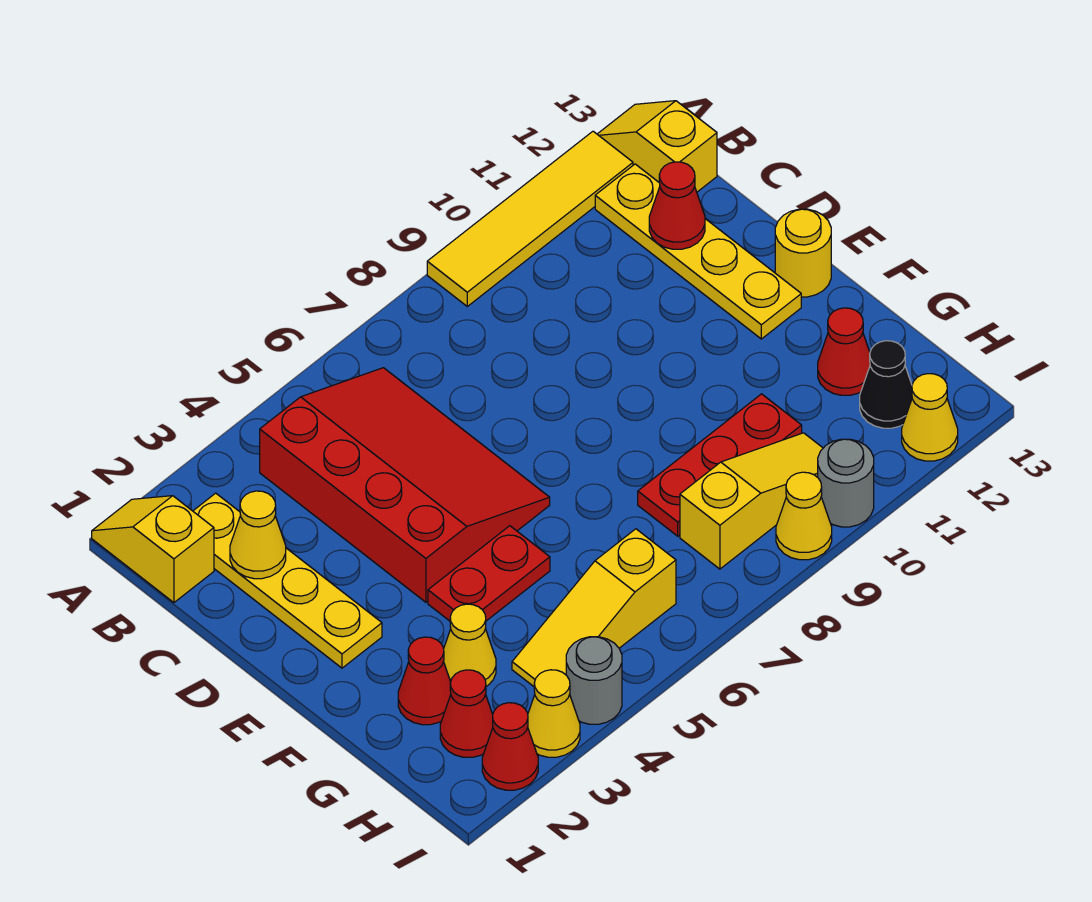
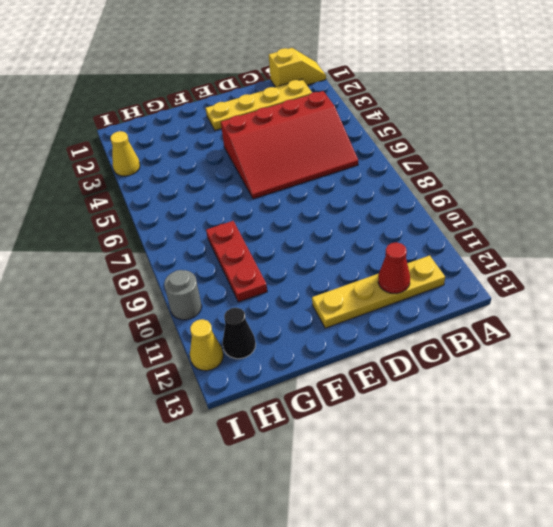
none -> yellow tile A9:A12 level 1
none -> yellow slope A13:B13 level 1 top B
none -> yellow round brick E13 level 1

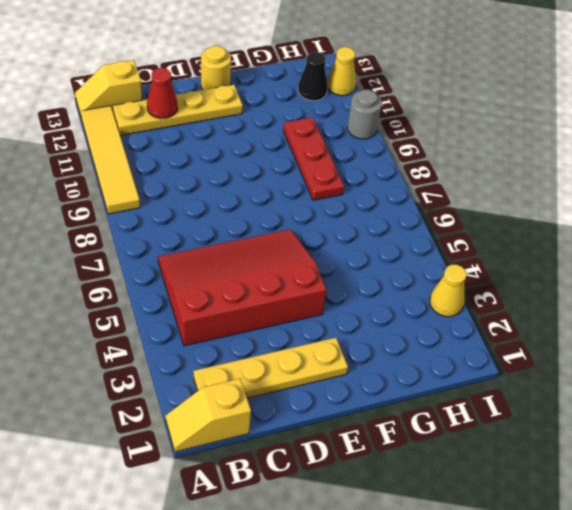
none -> red plate F4:F5 level 1
none -> red cone G2 level 1
none -> yellow cone G3 level 1

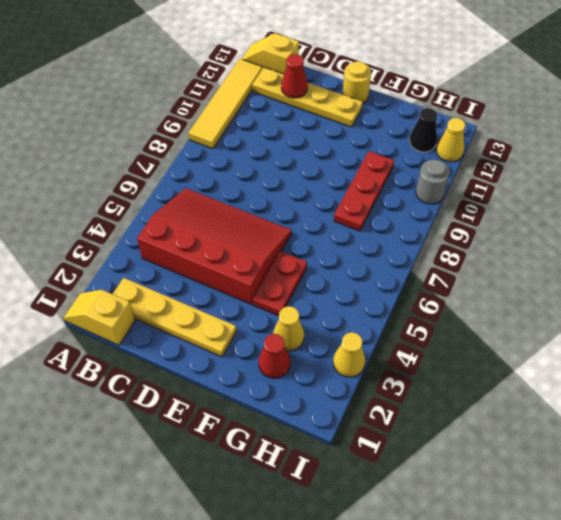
none -> red cone G12 level 1
none -> red cone H2 level 1
none -> yellow slope H4:H6 level 1 top 6

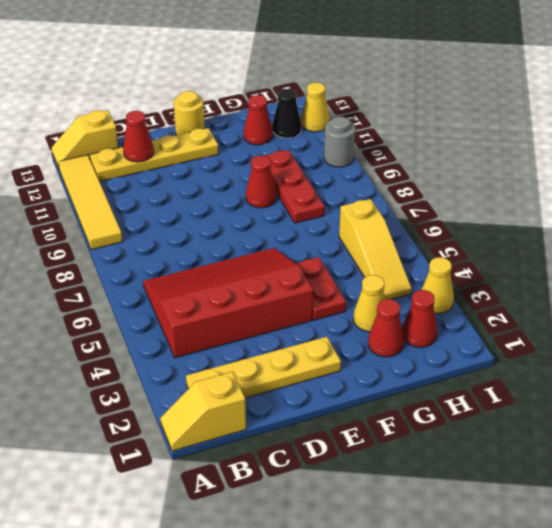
red cone F9 level 1 -> red cone I2 level 1
none -> yellow slope H8:H10 level 1 top 8
none -> grey round brick I4 level 1
none -> yellow cone I9 level 1

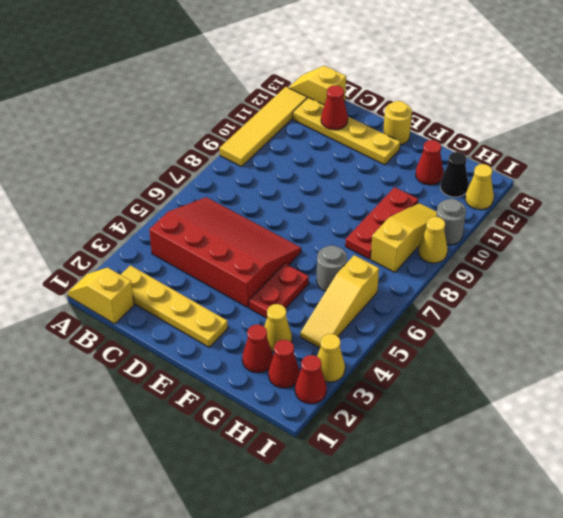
grey round brick G6 level 1 -> grey round brick I4 level 1
none -> yellow cone C2 level 2

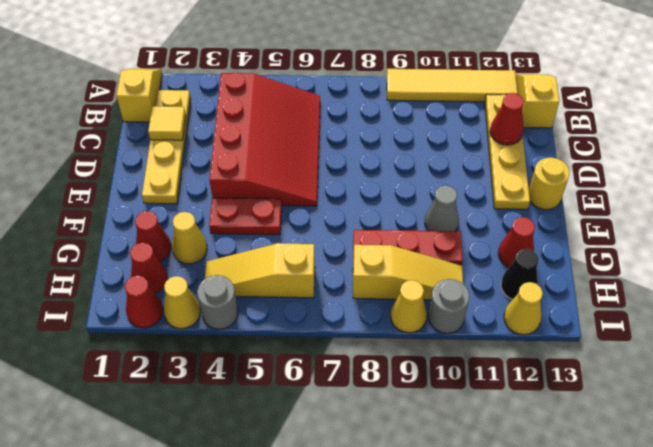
yellow tile C2 level 2 -> yellow cone C2 level 2
grey cone F10 level 1 -> none

